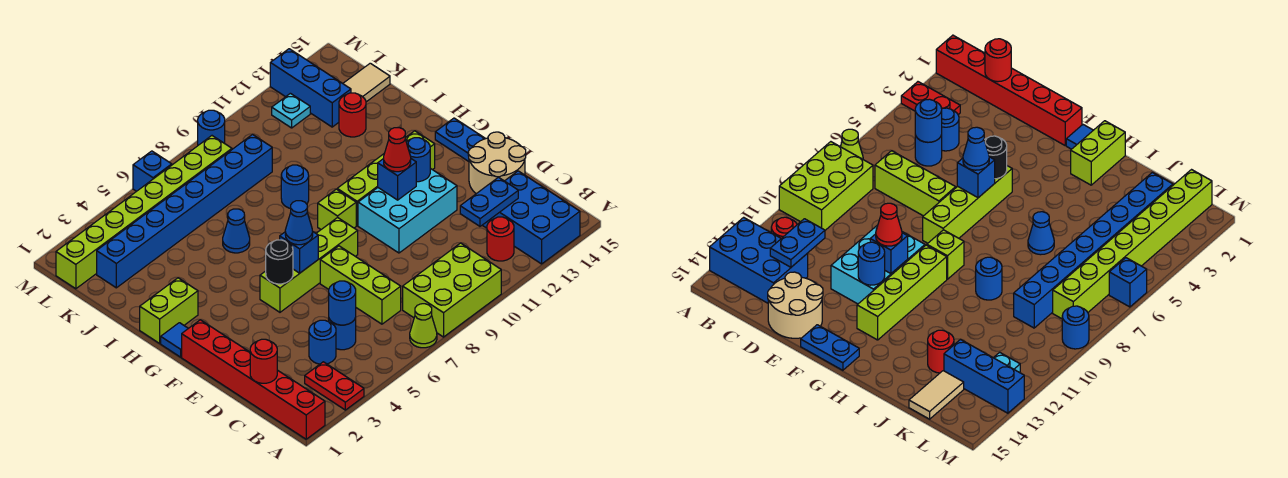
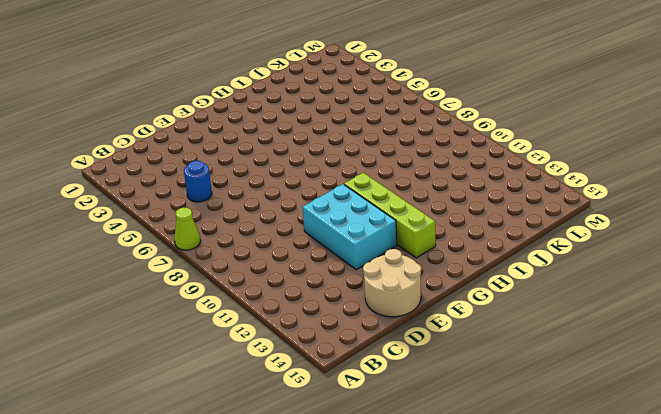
none -> red brick A1:F1 level 1
none -> red plate A3:B3 level 1
none -> lime brick A8:B10 level 1
none -> blue brick A13:C14 level 1

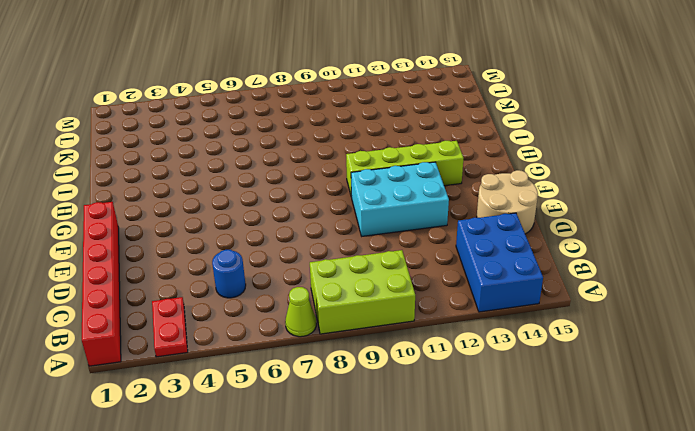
none -> red round brick B12 level 1
none -> blue round brick C4 level 1
none -> lime brick C7:E7 level 1
none -> lime brick F5:F8 level 1

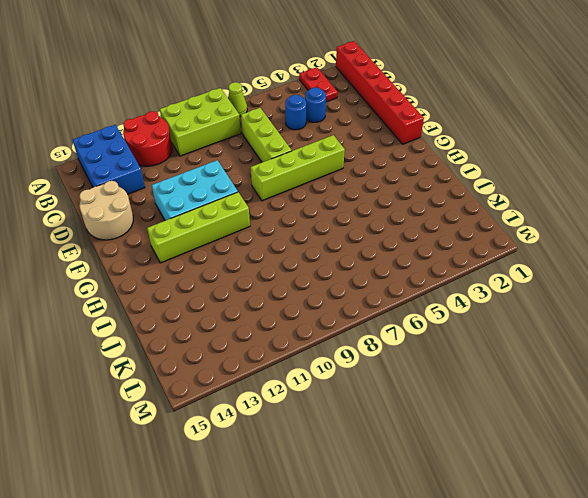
red round brick A11:B12 level 1 -> red round brick B12 level 1
none -> blue plate F15:G15 level 1
none -> blue tile G1 level 1
none -> lime brick G9 level 1
none -> lime brick H1:H2 level 1

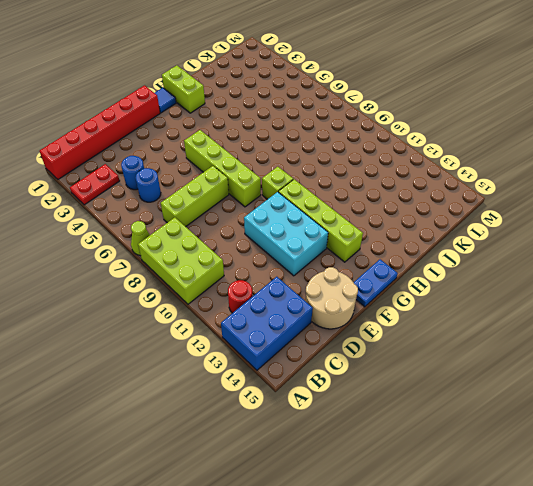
none -> blue cone I6 level 1
none -> blue round brick I9 level 1
none -> red round brick J13 level 1
none -> blue brick K2:K9 level 1

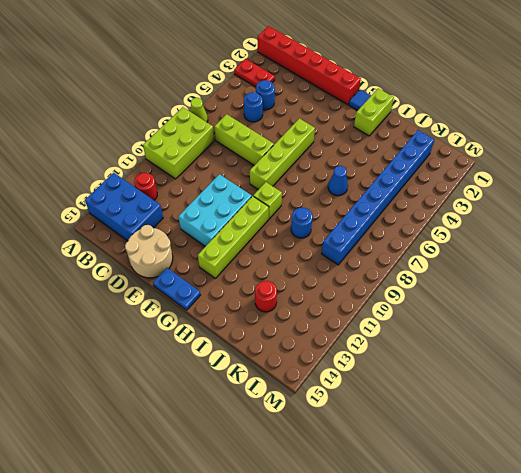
none -> blue brick K13:M13 level 1
none -> tan tile K14:K15 level 1
none -> lime brick L1:L8 level 1
none -> cyan plate L12 level 1

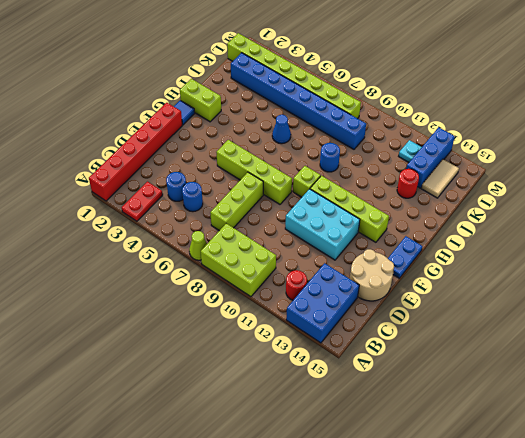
tan tile K14:L14 level 1 -> tan tile K14:K15 level 1
none -> blue brick M6 level 1
none -> blue round brick M9 level 1
none -> red round brick C1 level 2
none -> blue round brick C5 level 2

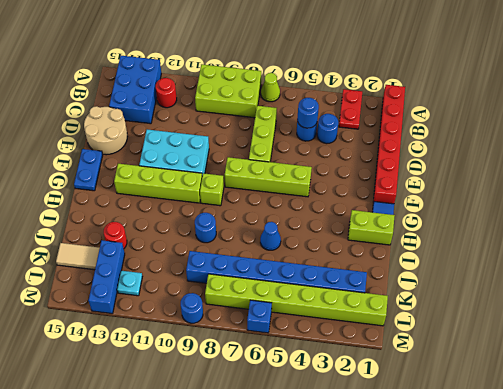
none -> red round brick C1 level 2
none -> blue plate C12:C13 level 2
none -> black round brick F5 level 2
none -> blue brick F6 level 2

